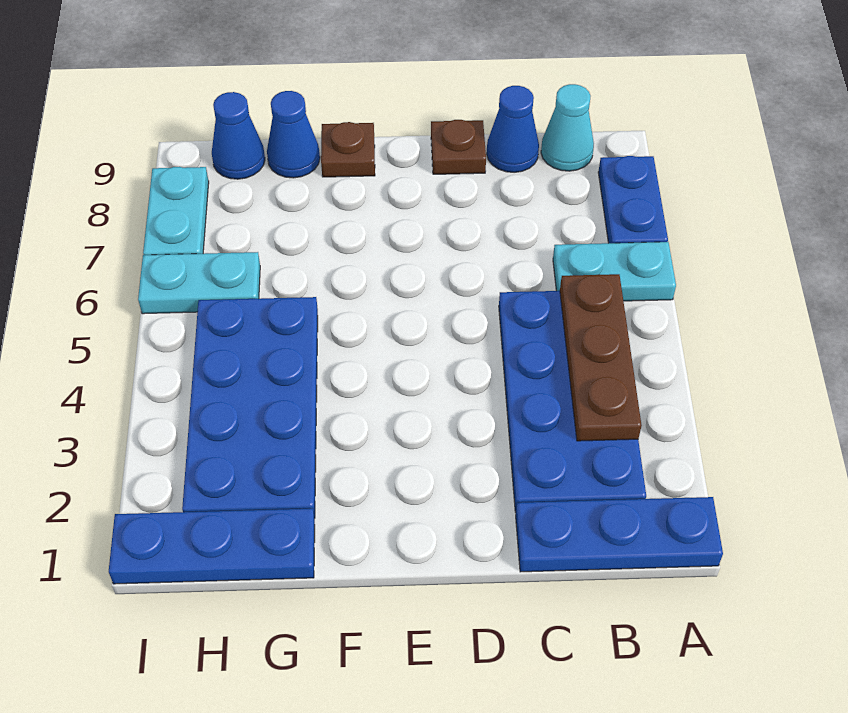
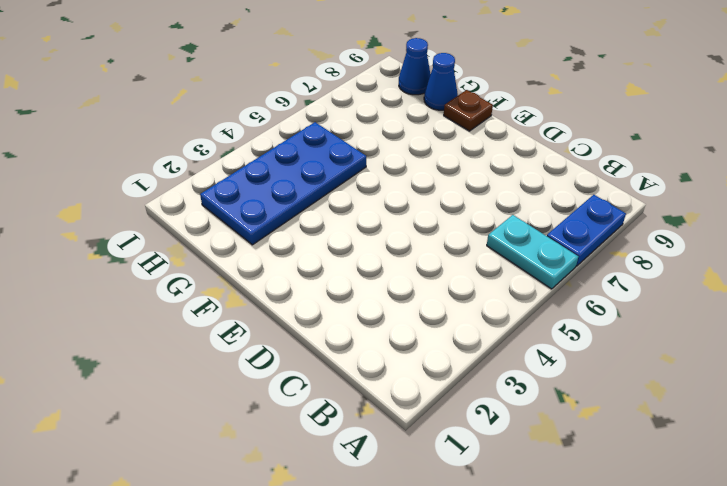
none -> blue plate A1:C1 level 1
none -> blue plate B2:C5 level 1
none -> cyan cone B9 level 1

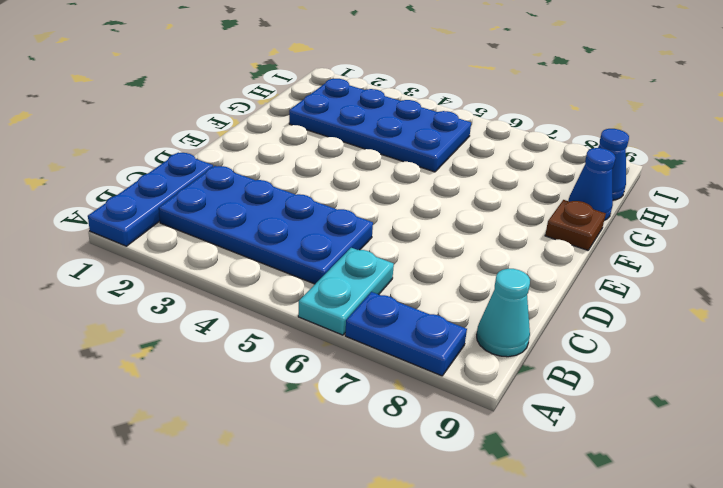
none -> blue cone C9 level 1
none -> brown plate D9 level 1
none -> blue plate G1:I1 level 1

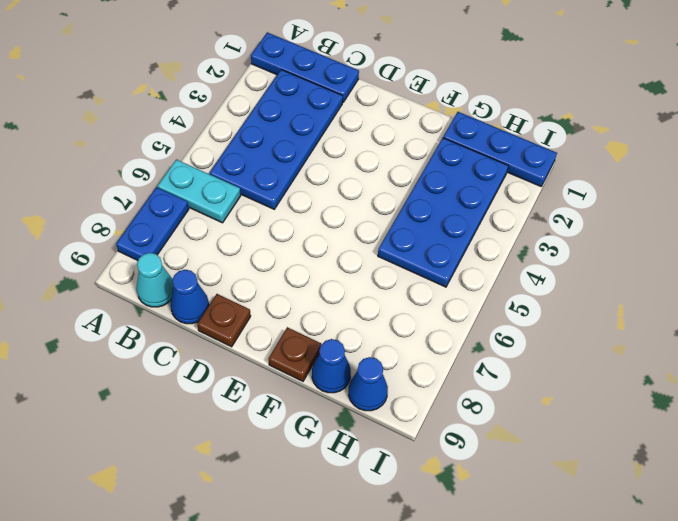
none -> cyan plate H6:I6 level 1
none -> cyan plate I7:I8 level 1
none -> brown plate B3:B5 level 2

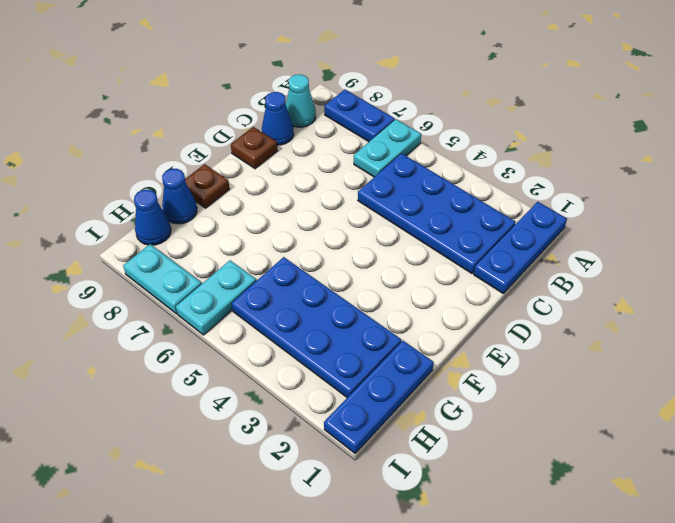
none -> brown plate B3:B5 level 2

